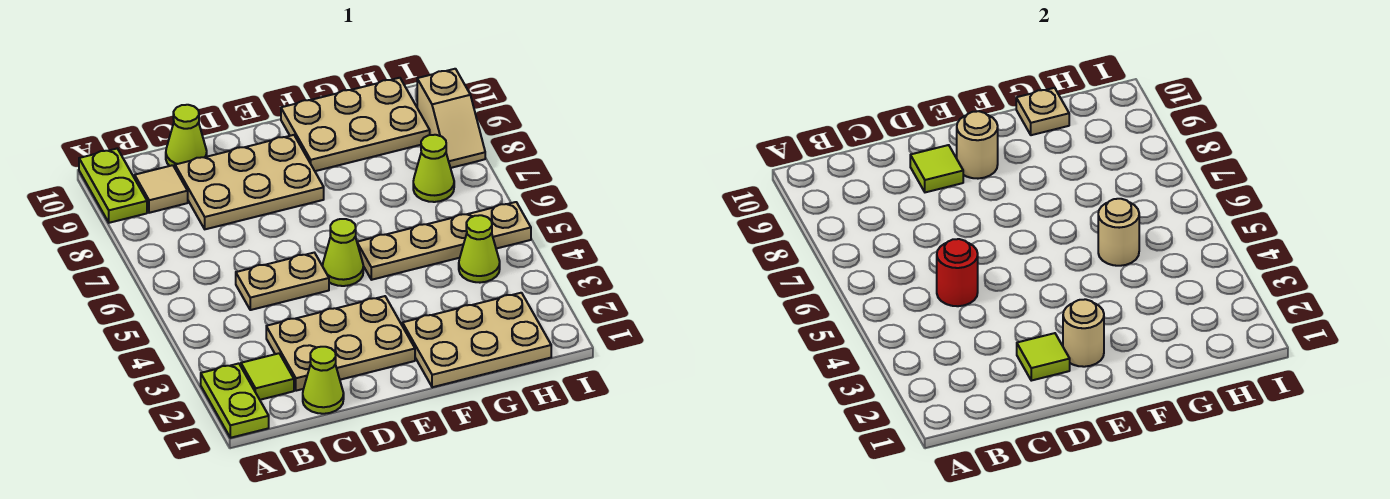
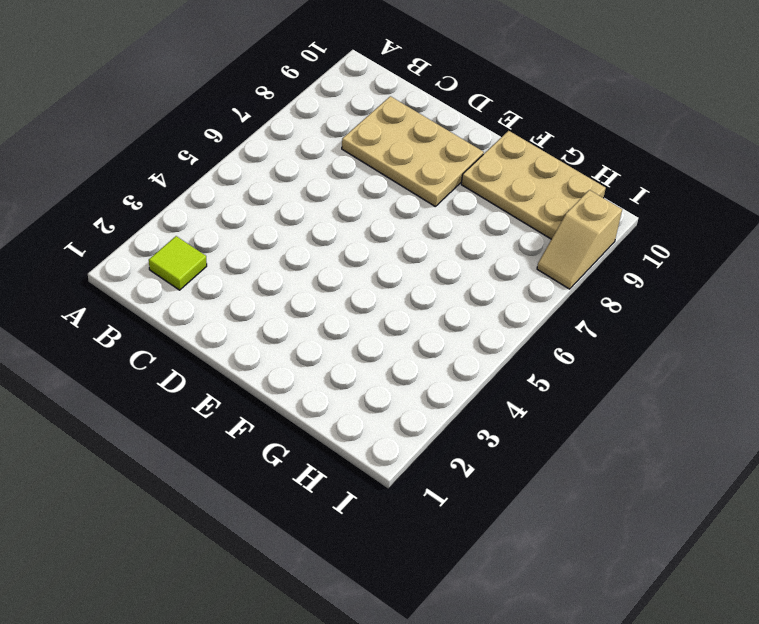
none -> lime plate A1:A2 level 1
none -> lime plate A9:A10 level 1
none -> tan tile B9 level 1

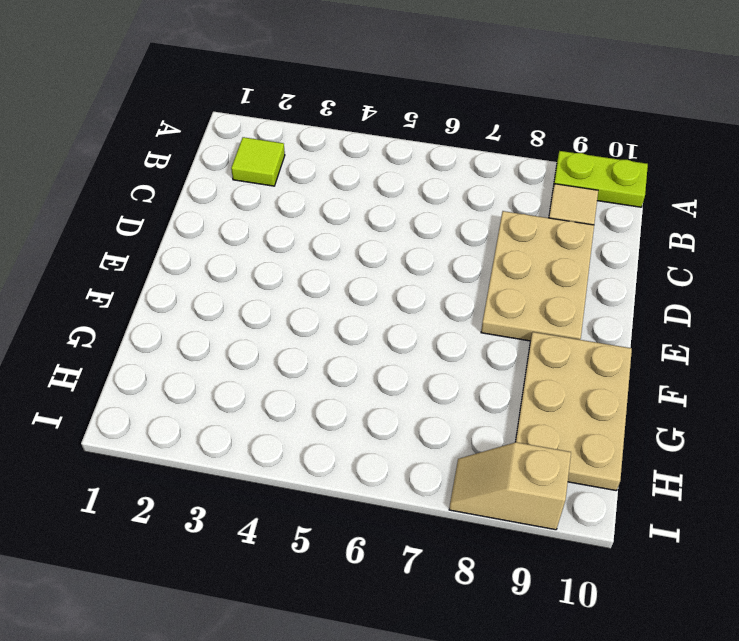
none -> lime plate A1:A2 level 1
none -> lime cone C1 level 1
none -> tan plate C2:E3 level 1

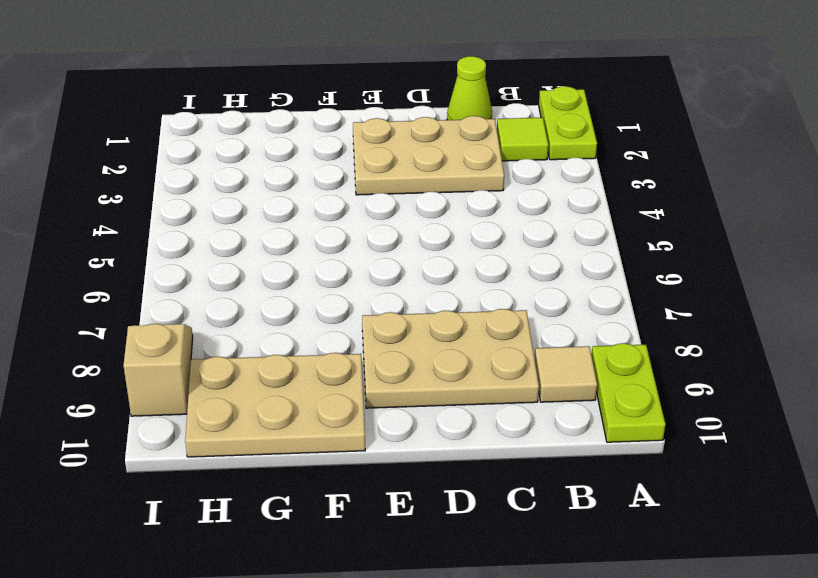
none -> tan plate C5:D5 level 1
none -> lime cone C10 level 1
none -> lime cone E5 level 1

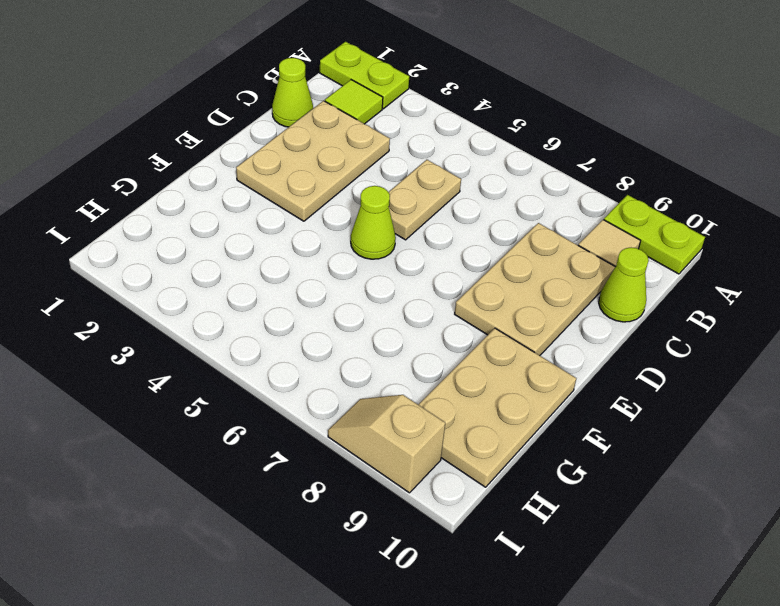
none -> tan plate F1:H2 level 1
none -> tan plate F5:I5 level 1
none -> lime cone H4 level 1

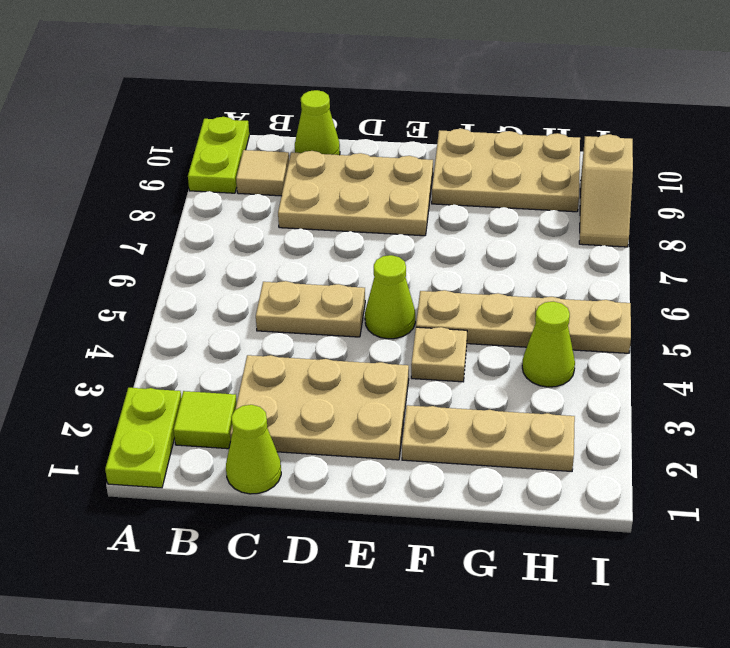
tan plate F2:H2 level 1 -> tan plate F1:H2 level 1
tan plate F4 level 1 -> tan plate G10 level 2
none -> lime cone H7 level 1
none -> red round brick C5 level 2
none -> lime tile D2 level 2

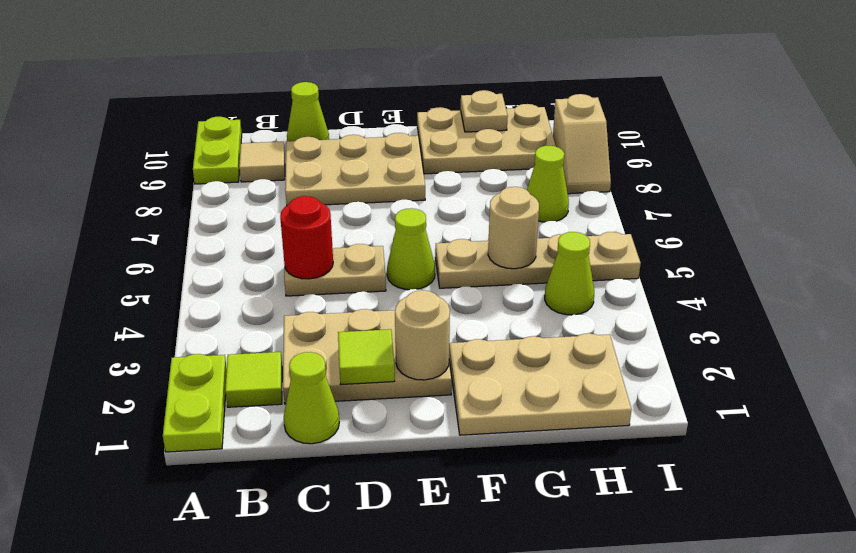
none -> lime tile D9 level 2
none -> tan round brick E9 level 2

